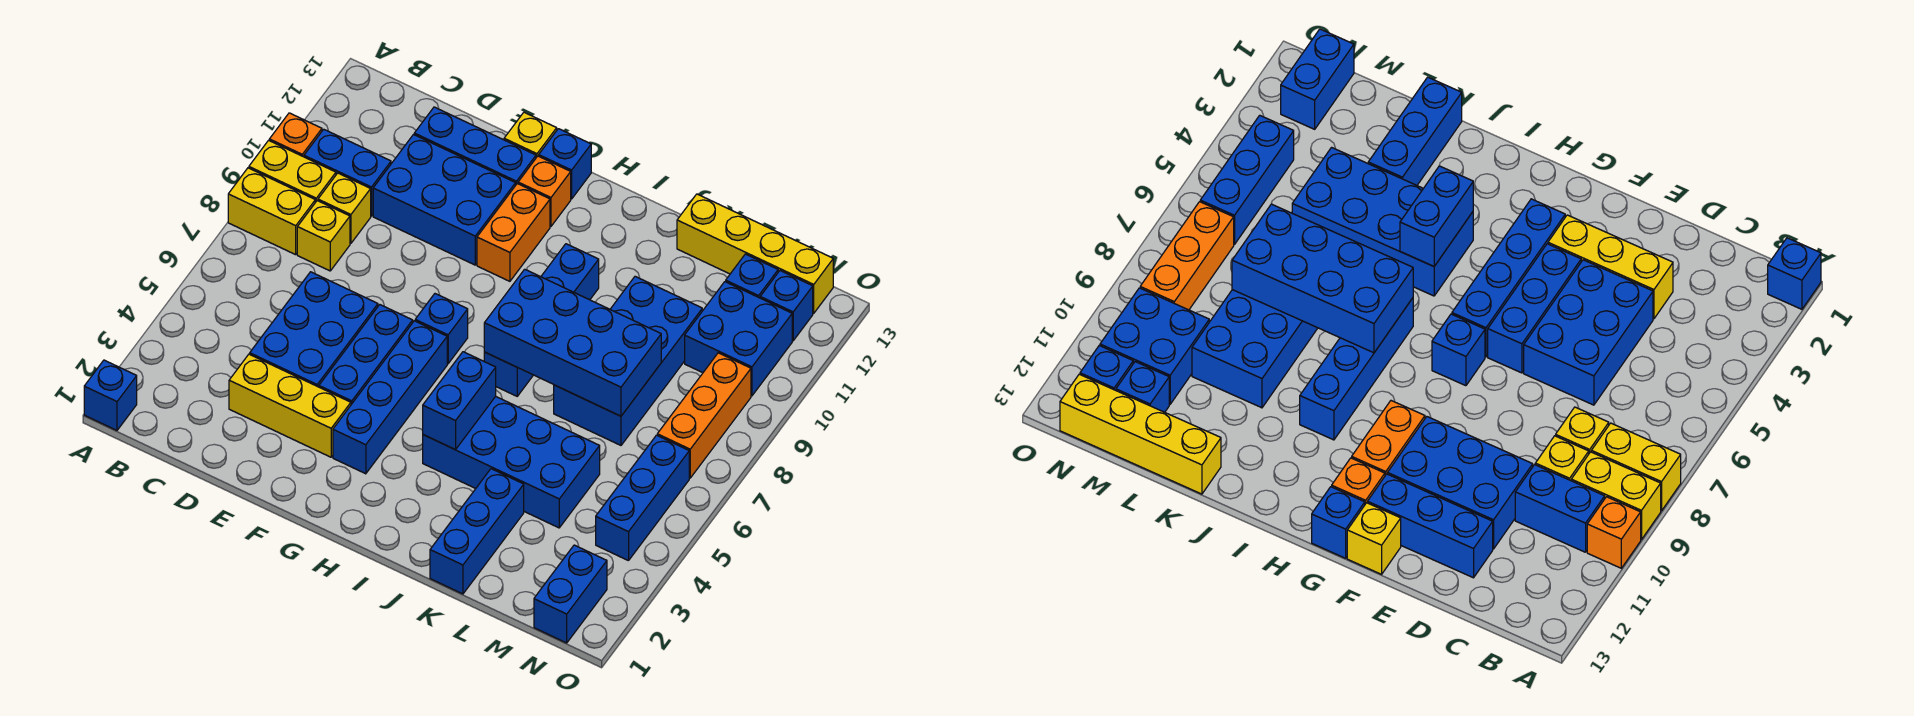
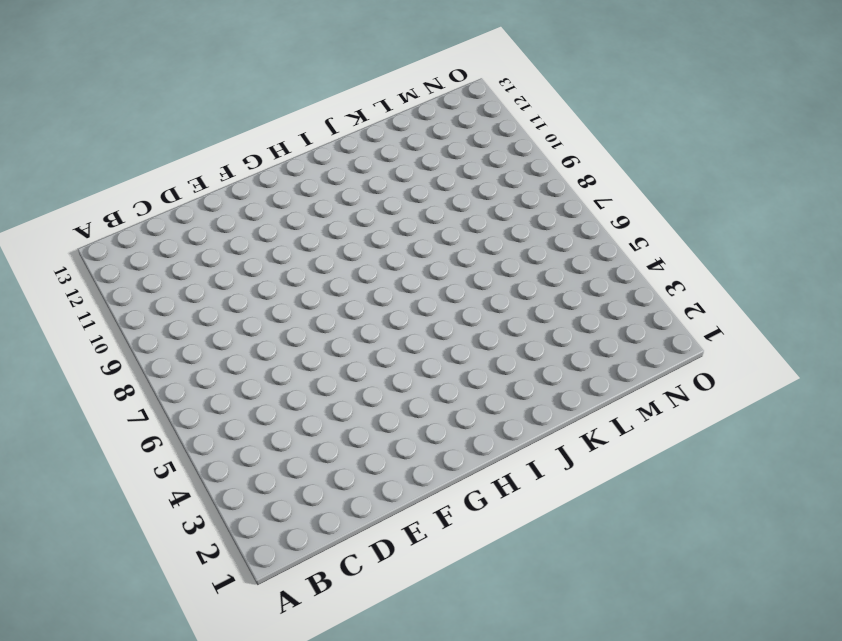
none -> blue brick A1 level 1
none -> yellow brick A8:B8 level 1
none -> yellow brick A9:B9 level 1
none -> orange brick A10 level 1

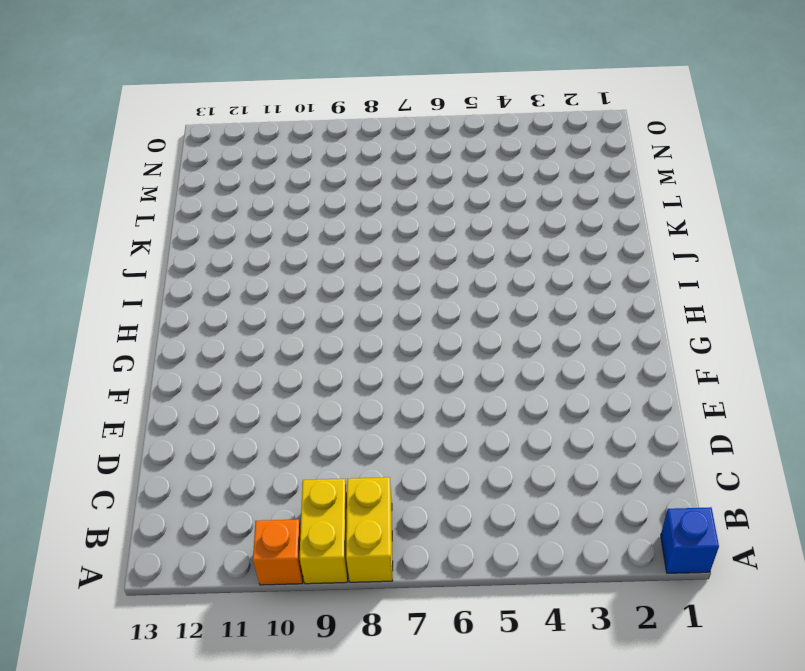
none -> blue brick B10:C10 level 1
none -> yellow brick C8 level 1
none -> yellow brick C9 level 1
none -> yellow brick D3:F3 level 1

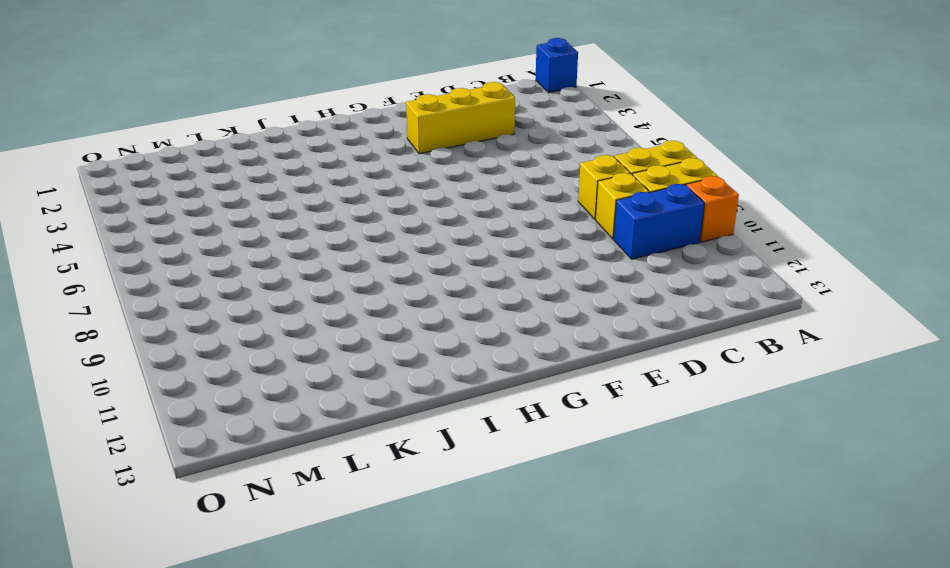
none -> blue brick D4:E6 level 1
none -> blue brick D10:F11 level 1
none -> blue brick D12:F12 level 1
none -> blue brick F4:F6 level 1

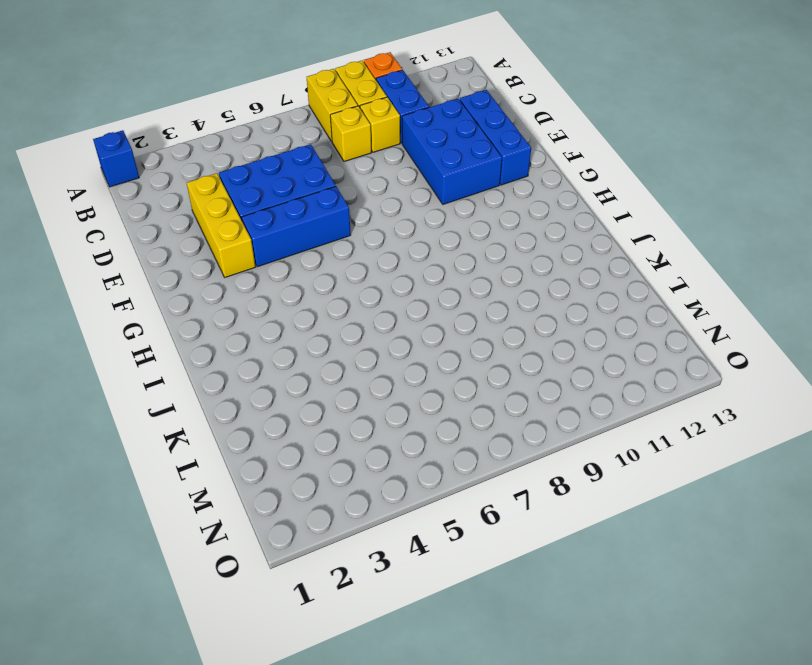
none -> yellow brick F13 level 1
none -> blue brick G3:G6 level 1
none -> blue brick G7 level 1
none -> orange brick G10:G11 level 1

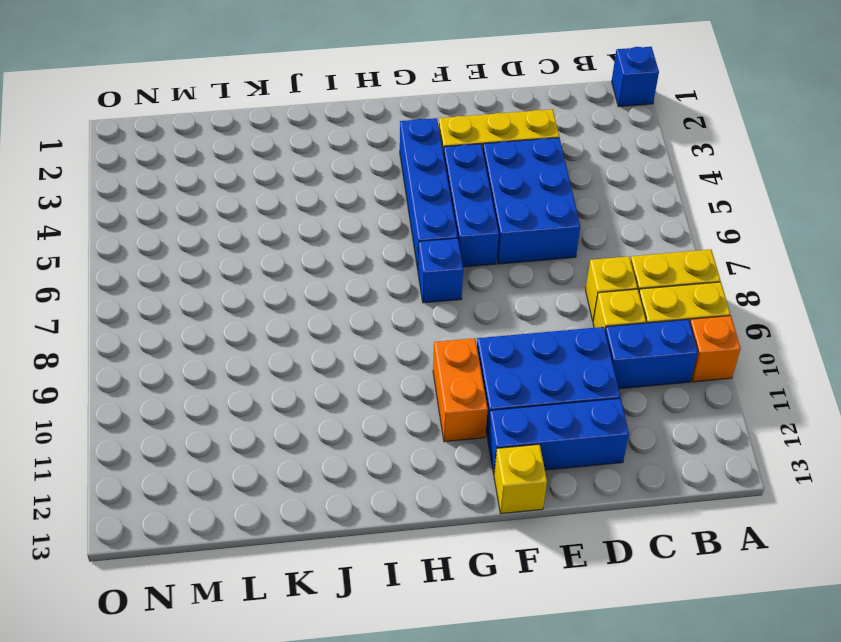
none -> orange brick G12 level 1
none -> blue brick G13 level 1
none -> blue brick I4:L5 level 1
none -> blue brick I7:I10 level 1

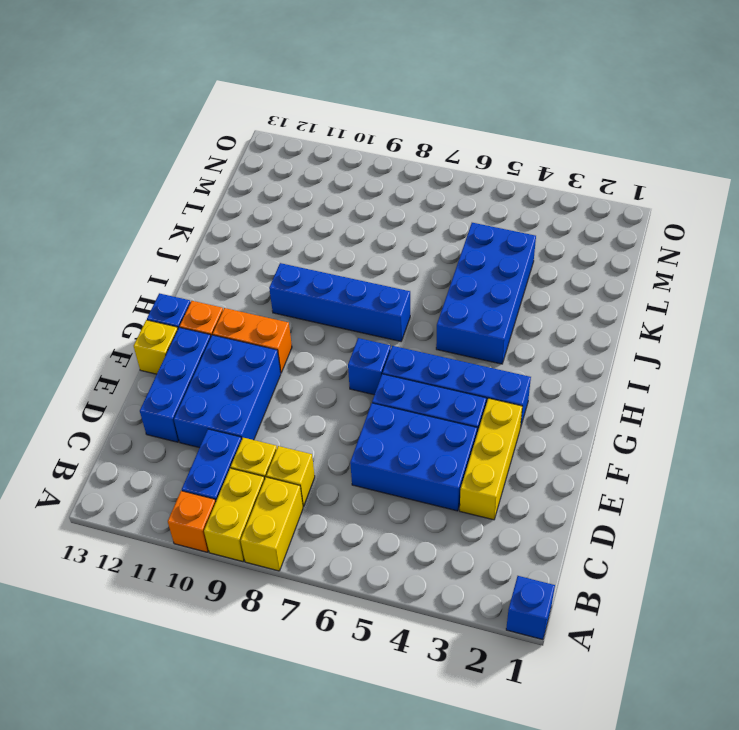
none -> blue brick K1:K3 level 1
none -> blue brick K7:L10 level 1
none -> yellow brick K13:N13 level 1
none -> blue brick M10:N11 level 1

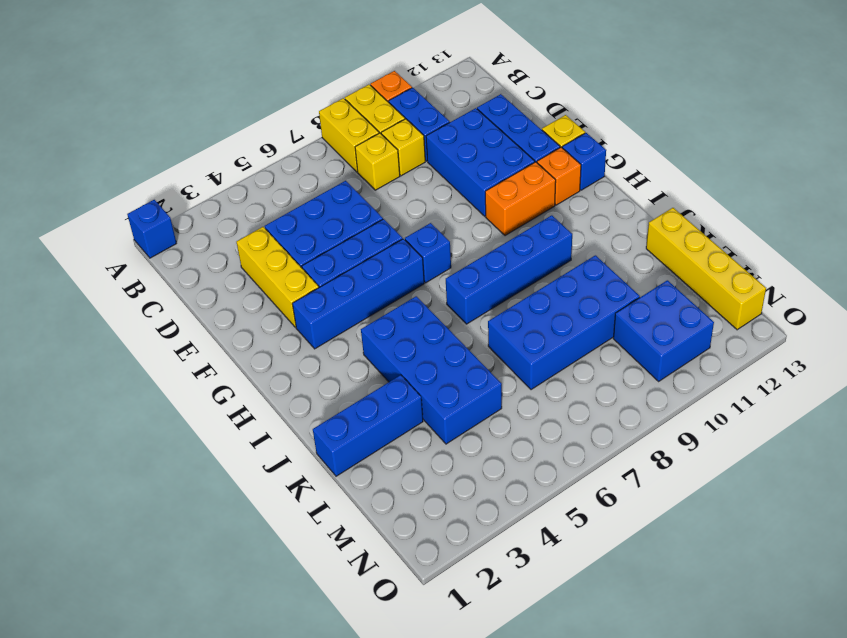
none -> blue brick M12 level 1
none -> blue brick N1:N2 level 1
none -> blue brick N4:N6 level 1
none -> orange brick N7:N9 level 1

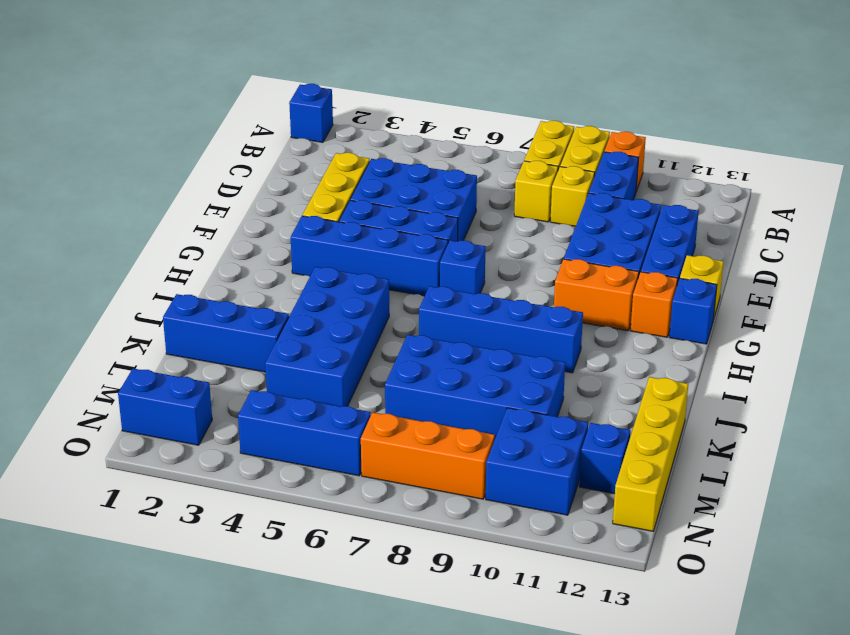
none -> blue brick N12 level 1
none -> blue brick I4:I5 level 2
none -> blue brick I7:L8 level 2

